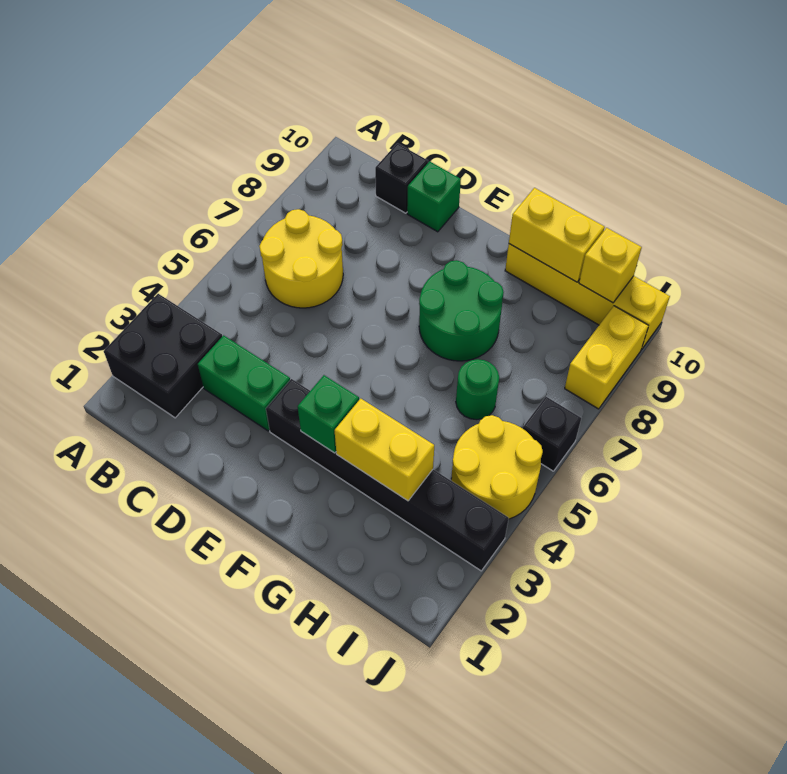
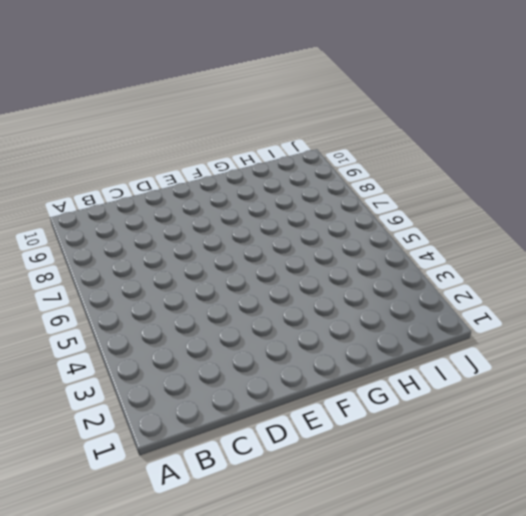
none -> black brick A2:B3 level 1
none -> yellow round brick B6:C7 level 1
none -> green brick C3:D3 level 1

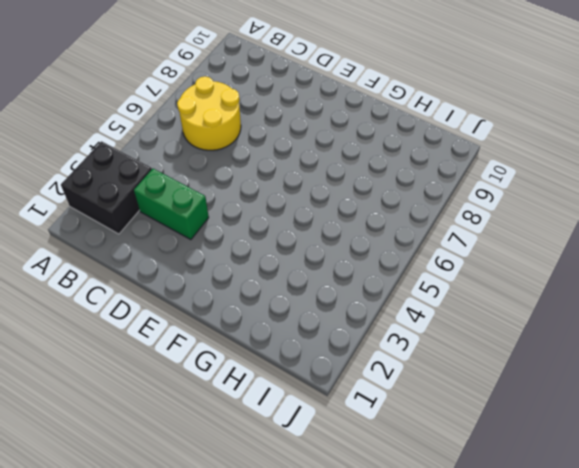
none -> black brick C10 level 1
none -> green brick D10 level 1
none -> black brick E3:J3 level 1

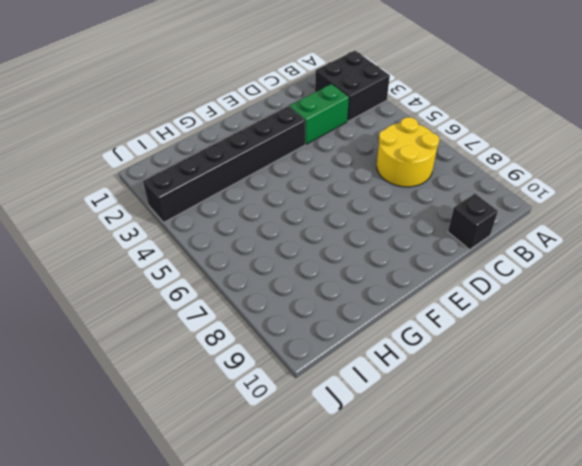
none -> green brick D10 level 1
none -> green round brick F7:G8 level 1
none -> yellow brick G10:J10 level 1

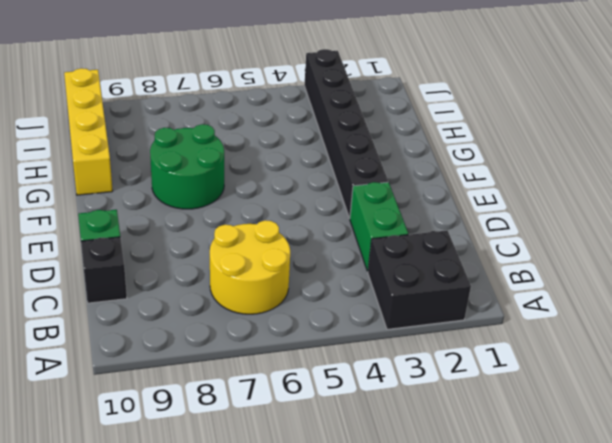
none -> green round brick H6 level 1
none -> yellow round brick I4:J5 level 1
none -> black brick J6 level 1

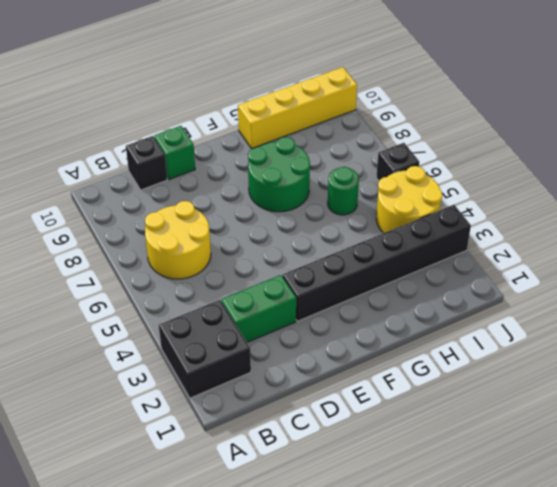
none -> yellow brick J8:J9 level 1
none -> green brick F3 level 2
none -> yellow brick G3:H3 level 2

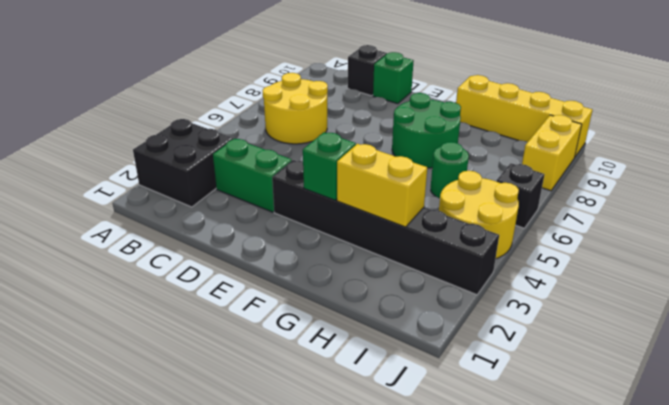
none -> yellow brick G10:H10 level 2
none -> yellow brick I10 level 2

